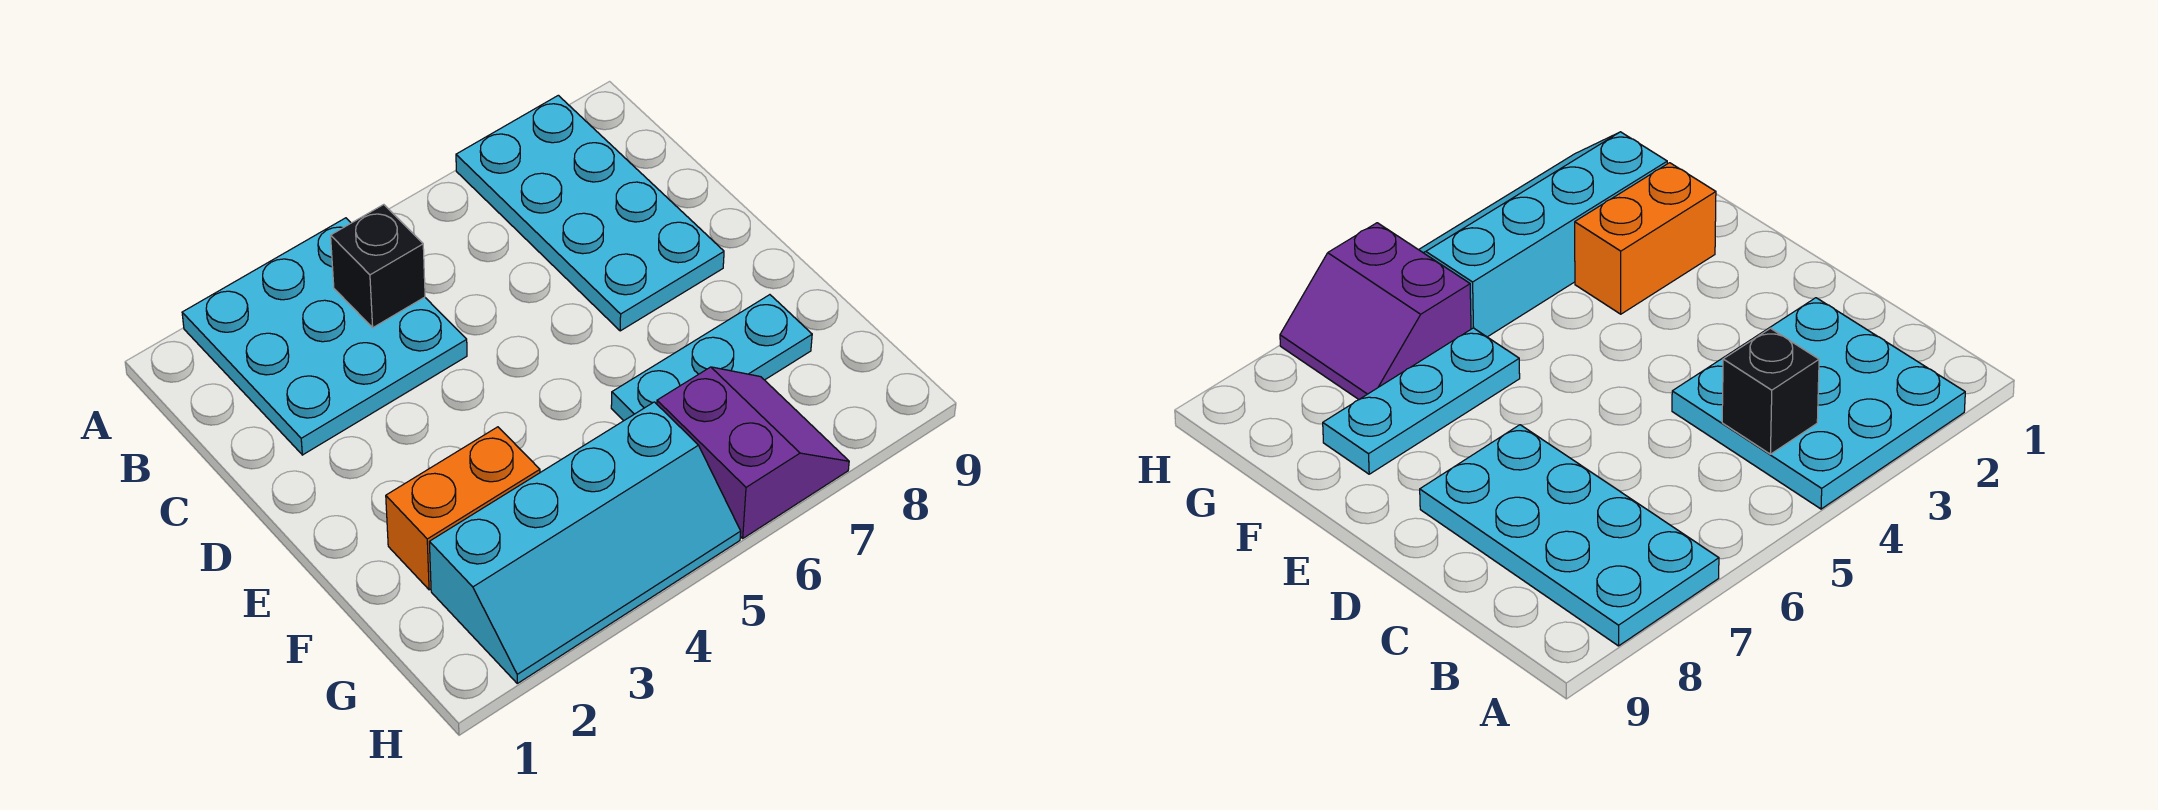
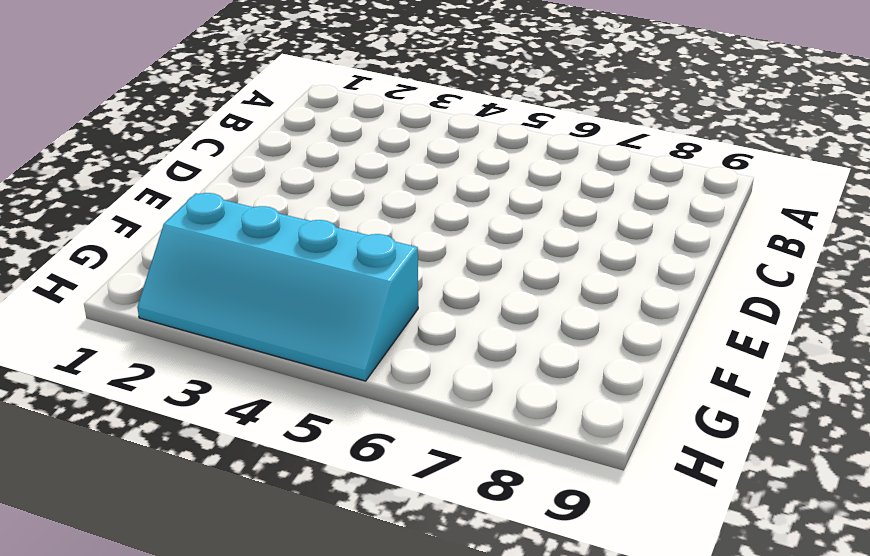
none -> cyan plate A2:C4 level 1
none -> cyan plate A7:D8 level 1

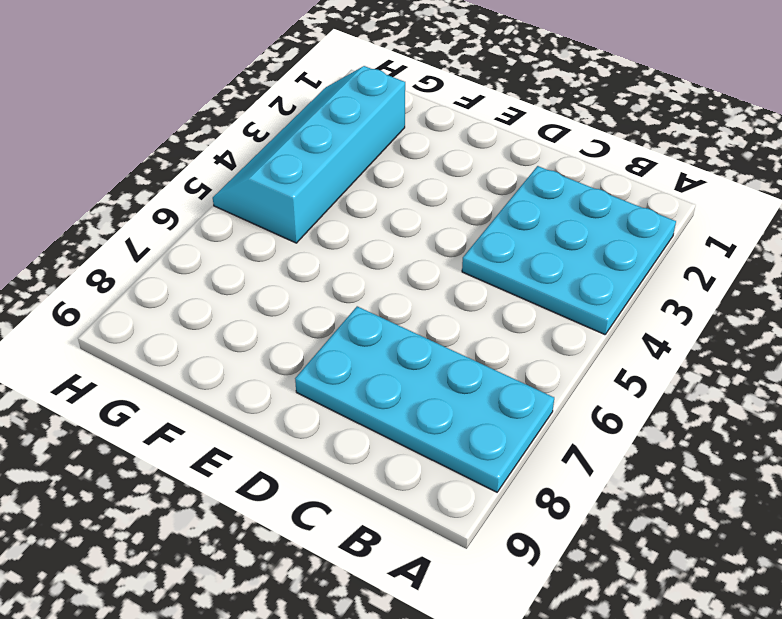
none -> orange brick F2:F3 level 1
none -> cyan plate F6:F8 level 1

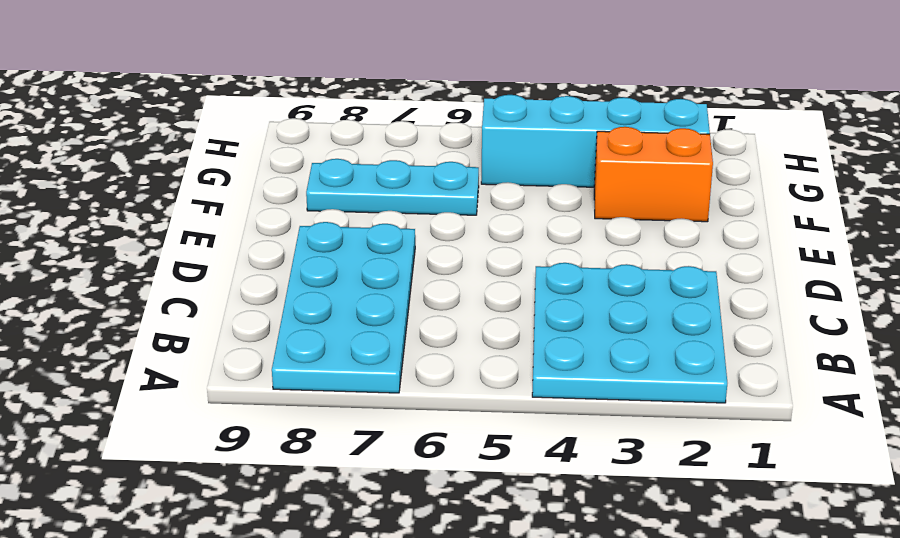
none -> purple slope G6:H7 level 1 top 6
none -> black brick B4 level 2

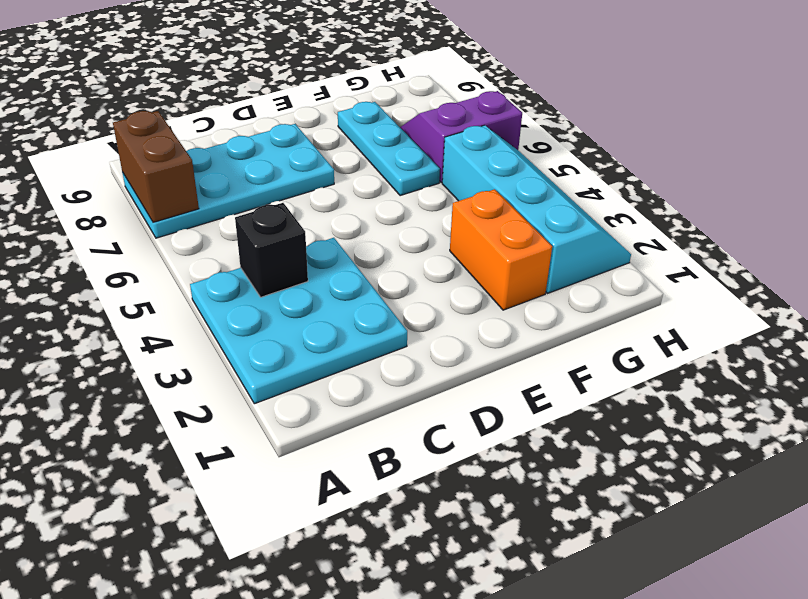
brown brick A7:A8 level 2 -> none

